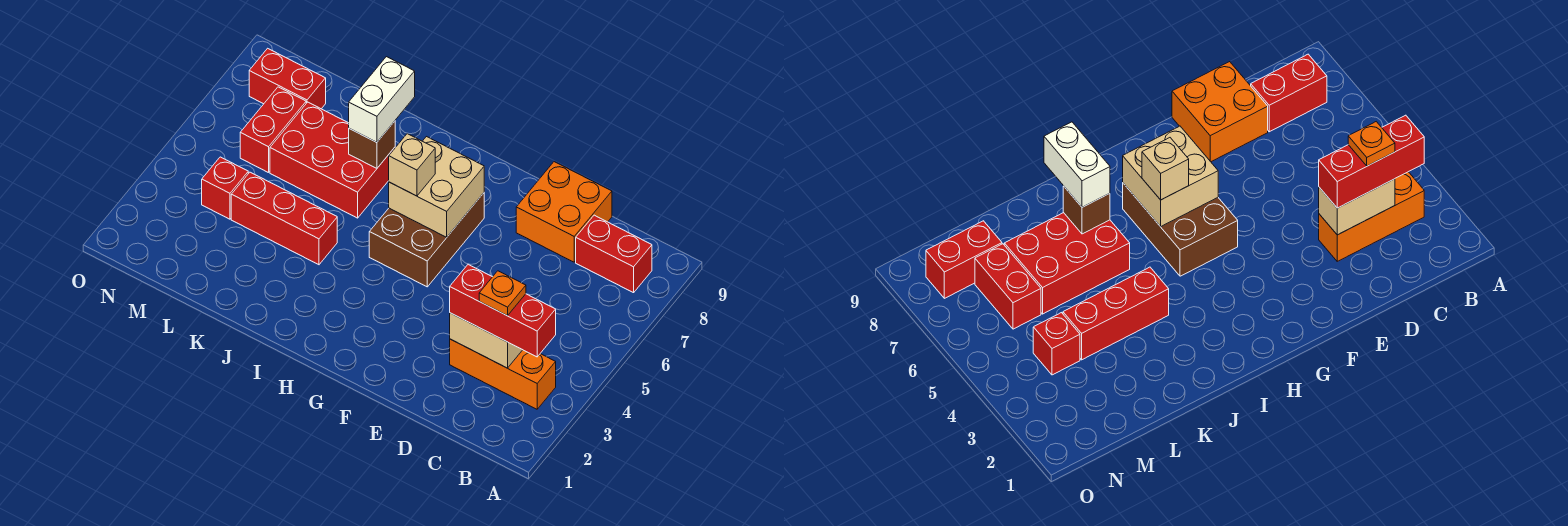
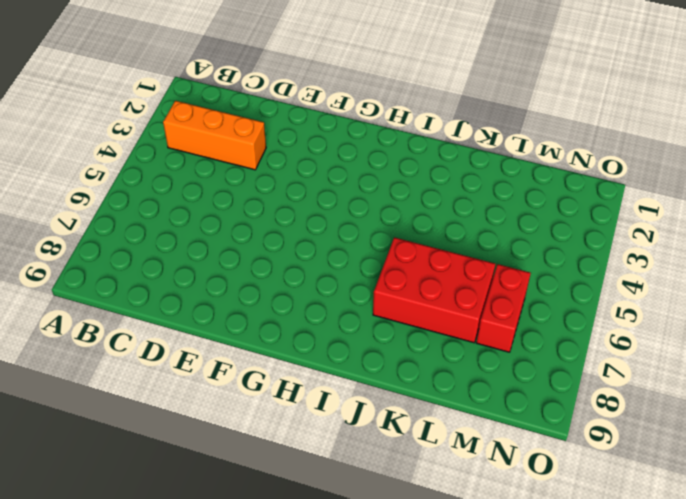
none -> red brick B8:C8 level 1
none -> orange brick D8:E9 level 1
none -> brown brick G5:H7 level 1

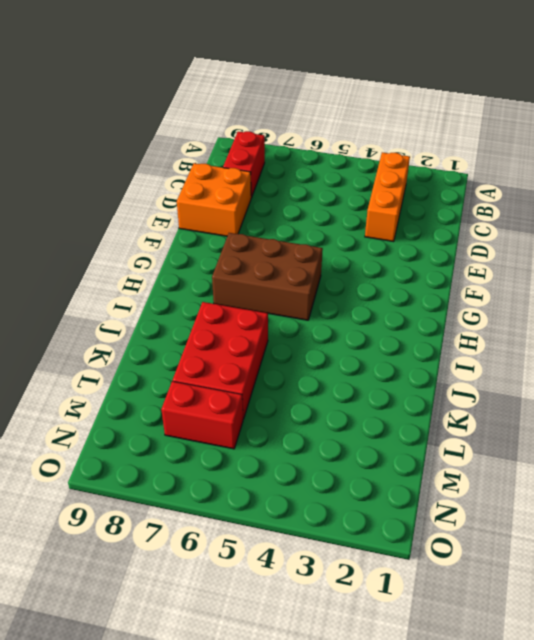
none -> red brick J4:L4 level 1
none -> red brick M4 level 1
none -> red brick M8:N8 level 1

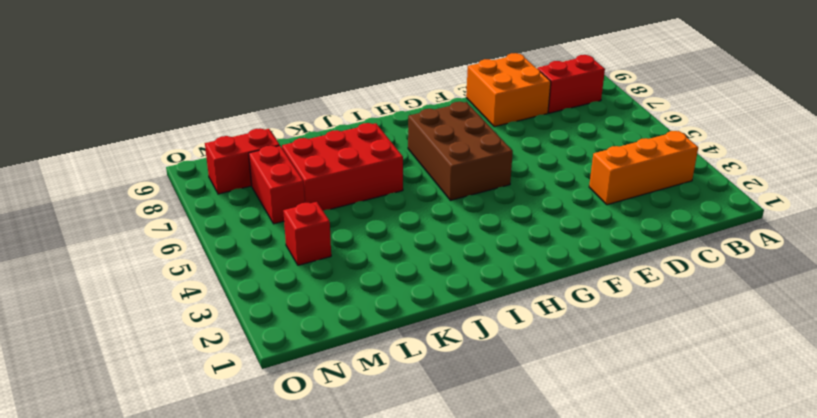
none -> red brick J4:L4 level 1
none -> tan brick C3:D3 level 2
none -> tan brick G6:H7 level 2

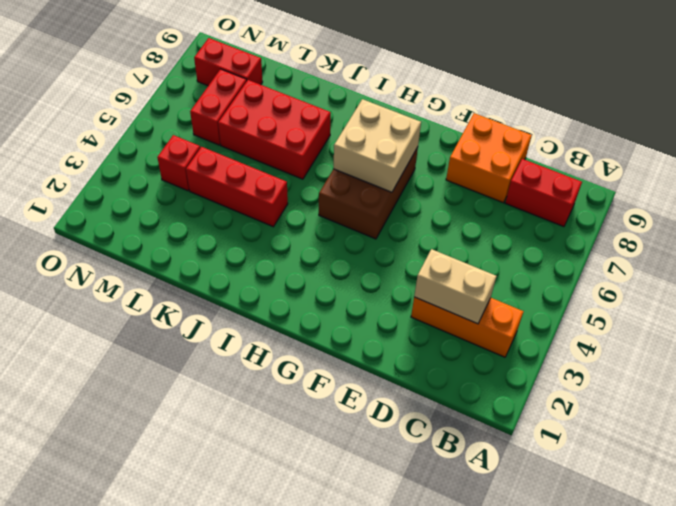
none -> brown brick J7 level 2
none -> red brick B3:D3 level 3
none -> tan brick H6 level 3

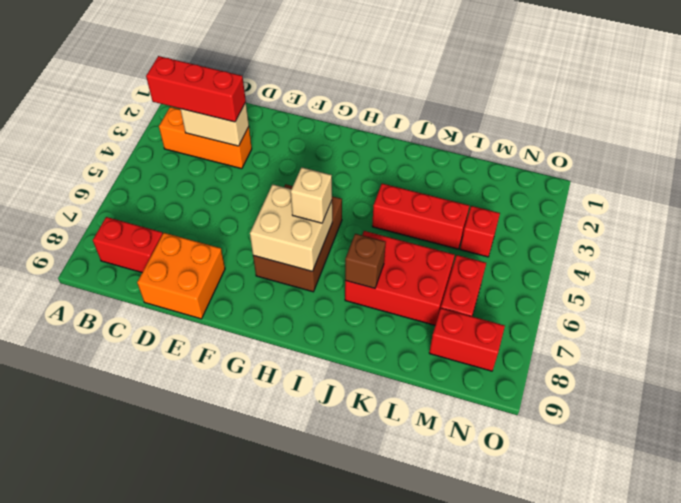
none -> white brick J7:J8 level 3
none -> orange plate C3 level 4

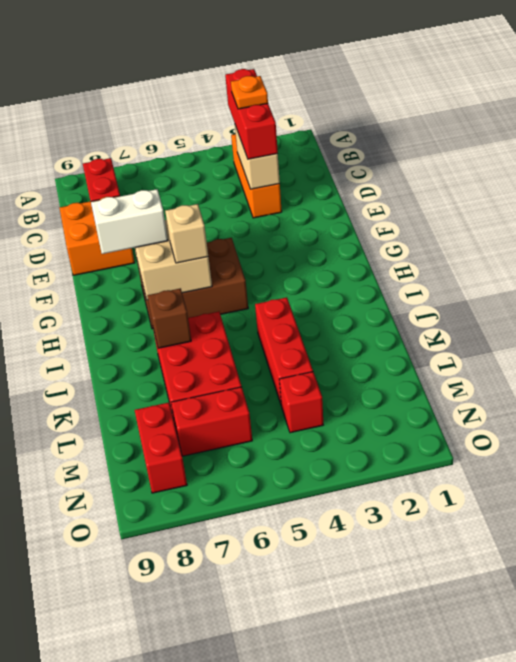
white brick G7:G8 level 3 -> white brick J7:J8 level 3

